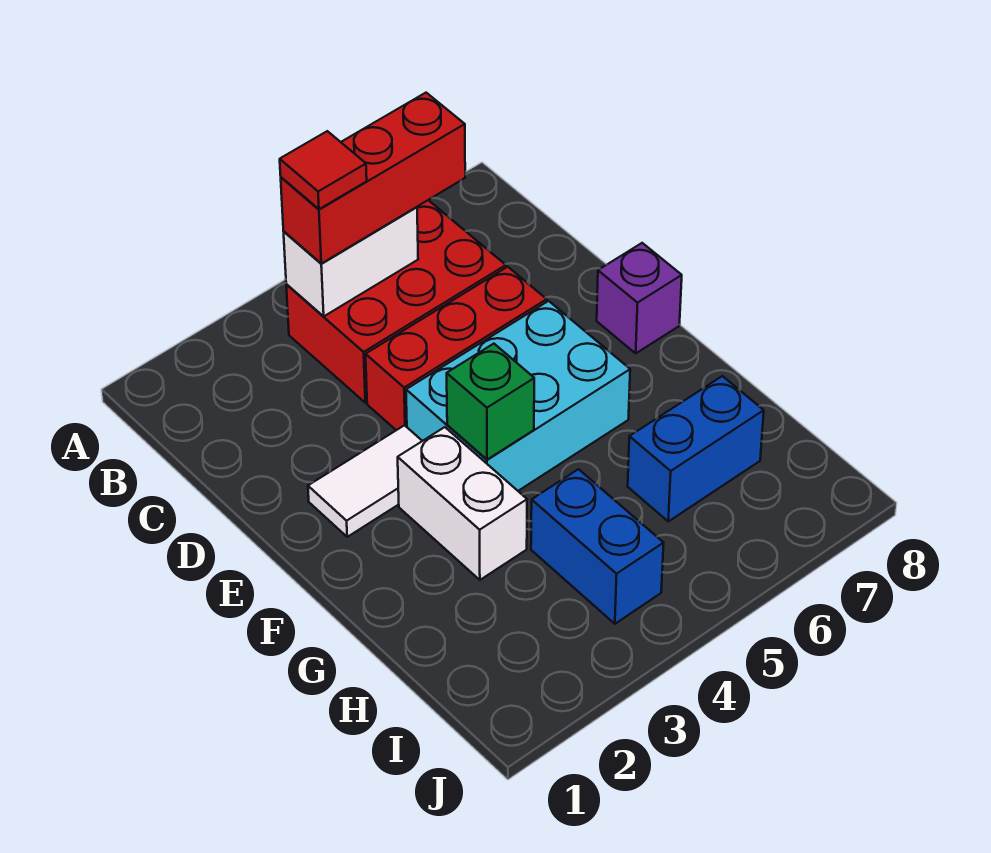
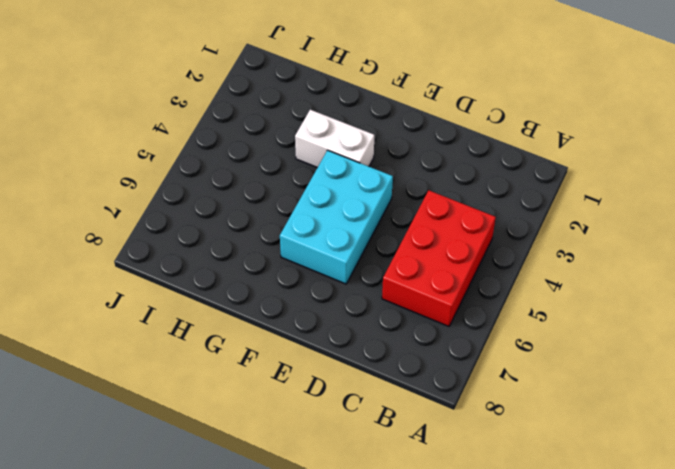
none -> red brick D4:D6 level 1
none -> white tile E2:E3 level 1
none -> purple brick E8 level 1

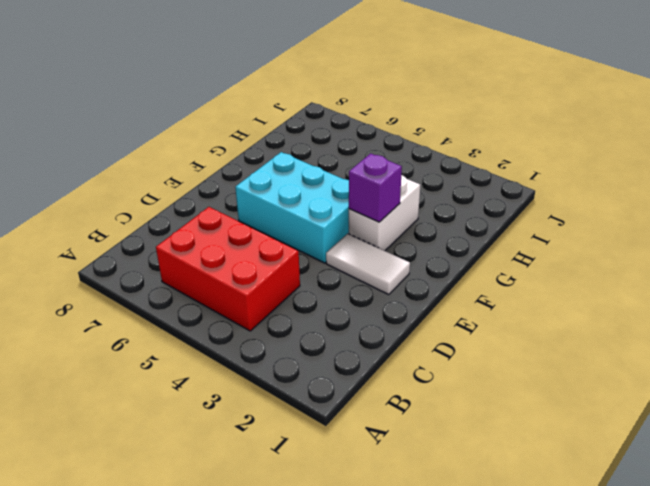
purple brick F3 level 2 -> purple brick E8 level 1
none -> red brick D4:D6 level 1
none -> blue brick H4:I4 level 1
none -> blue brick H6:H7 level 1

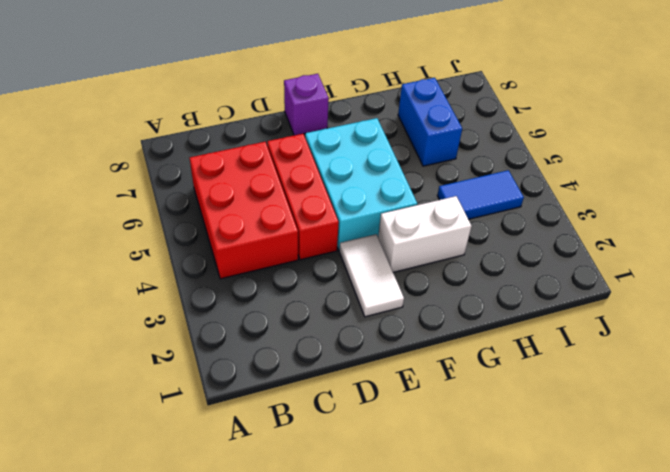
blue tile H4:I4 level 1 -> blue brick H4:I4 level 1
none -> white brick B4:B5 level 2
none -> green brick F4 level 2
none -> red brick B4:B6 level 3

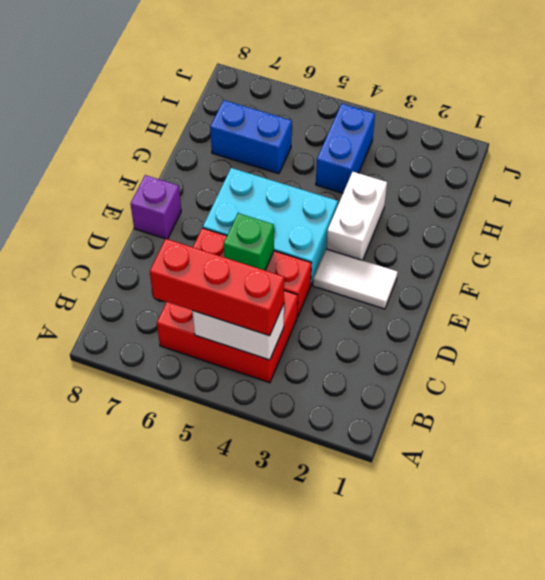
green brick D5 level 2 -> green brick F4 level 2
none -> red tile B4 level 4

